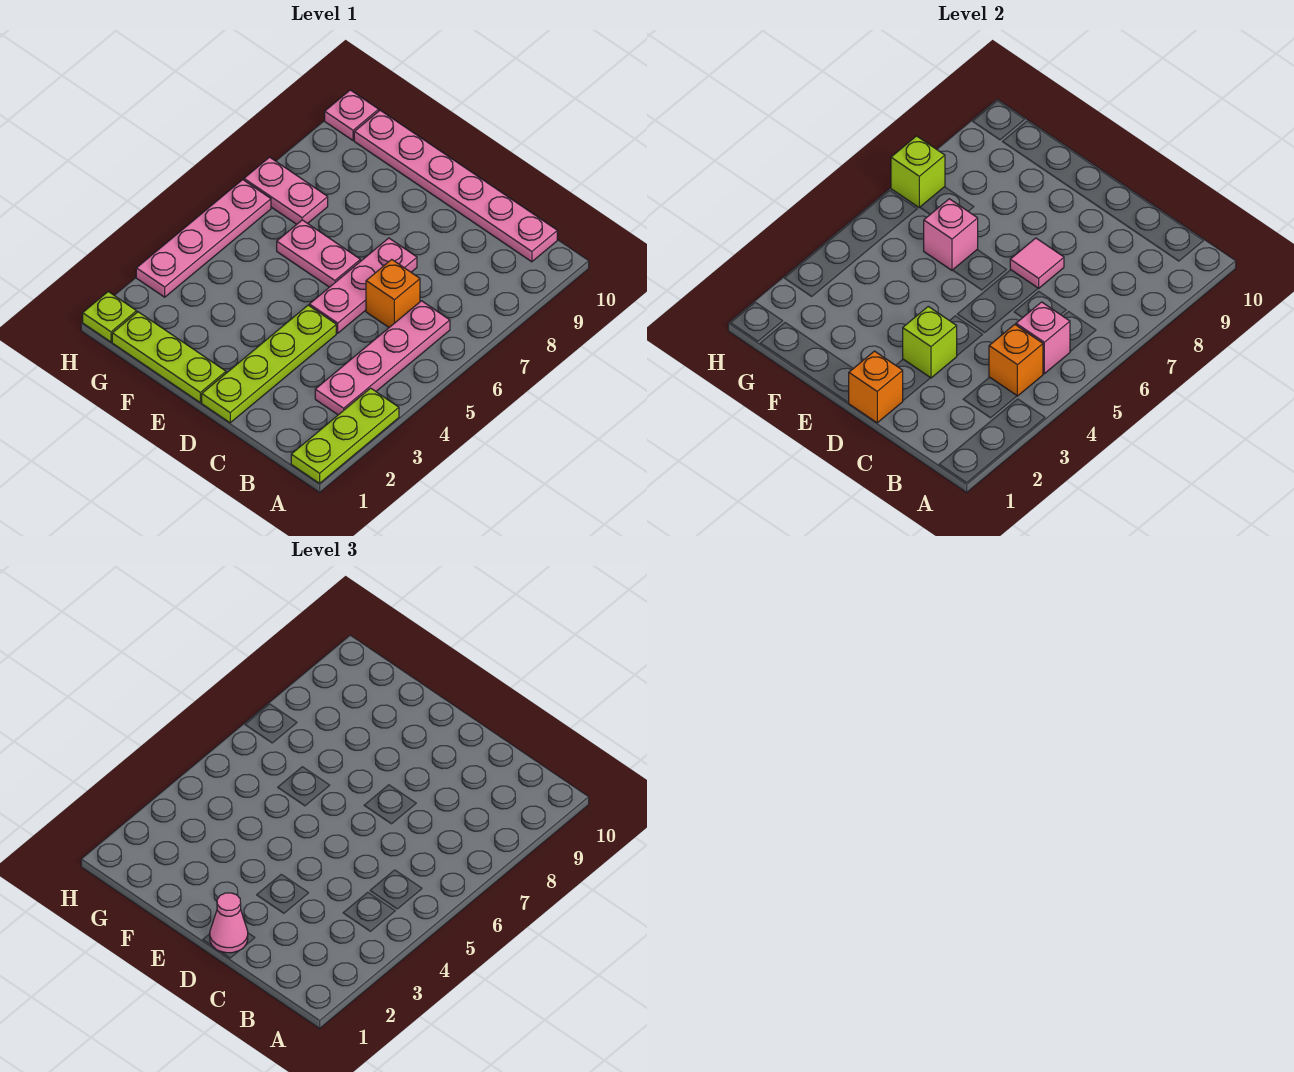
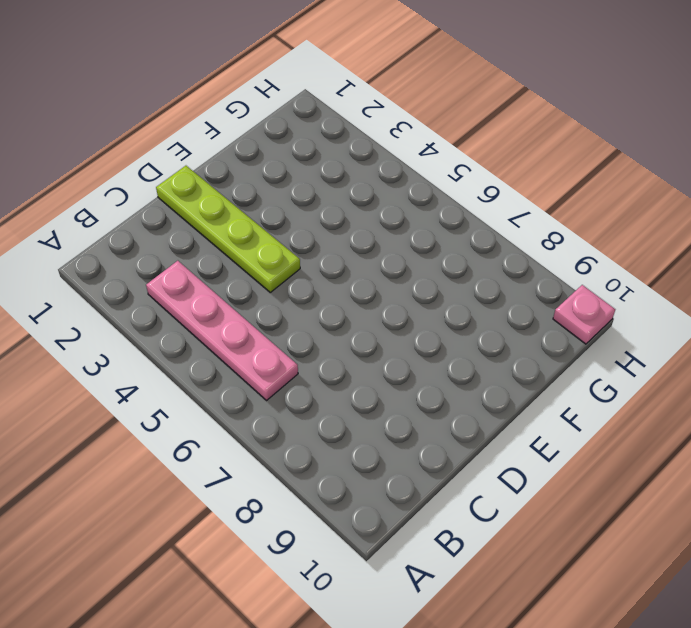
none -> lime plate A1:A3 level 1
none -> pink plate B10:G10 level 1
none -> orange brick C6 level 1

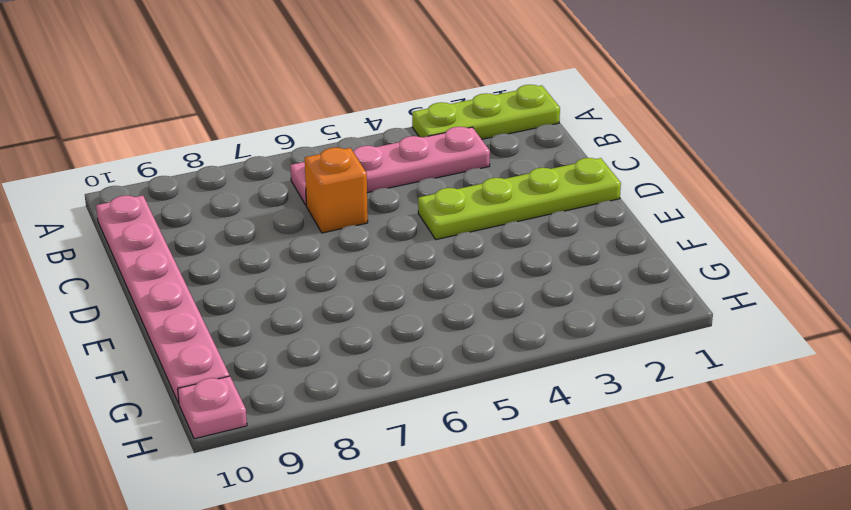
none -> pink plate D5:D7 level 1
none -> lime plate E1:G1 level 1
none -> pink plate E6:F6 level 1

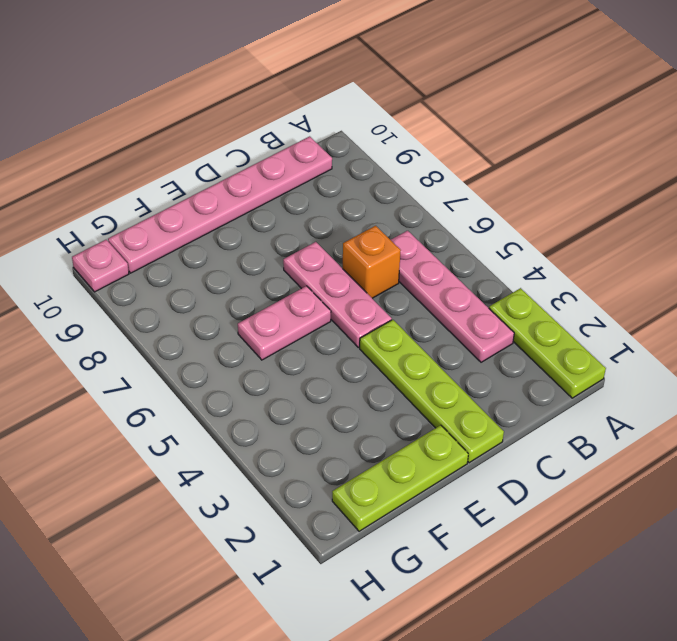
none -> pink plate G7:H7 level 1
none -> lime plate H1 level 1
none -> pink plate H3:H6 level 1

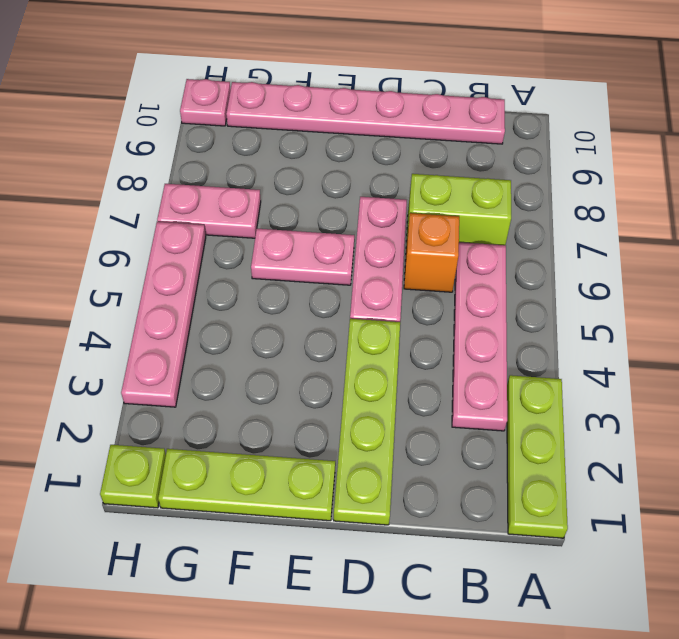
lime brick B7:C7 level 1 -> none
none -> orange brick B4 level 2
none -> pink brick B5 level 2
none -> orange brick D1 level 2

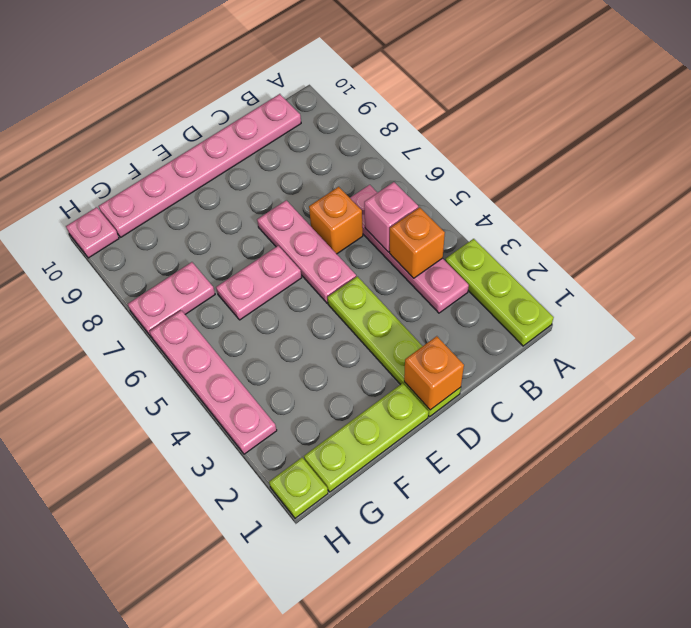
none -> lime brick D3 level 2
none -> pink tile D7 level 2
none -> pink brick F6 level 2

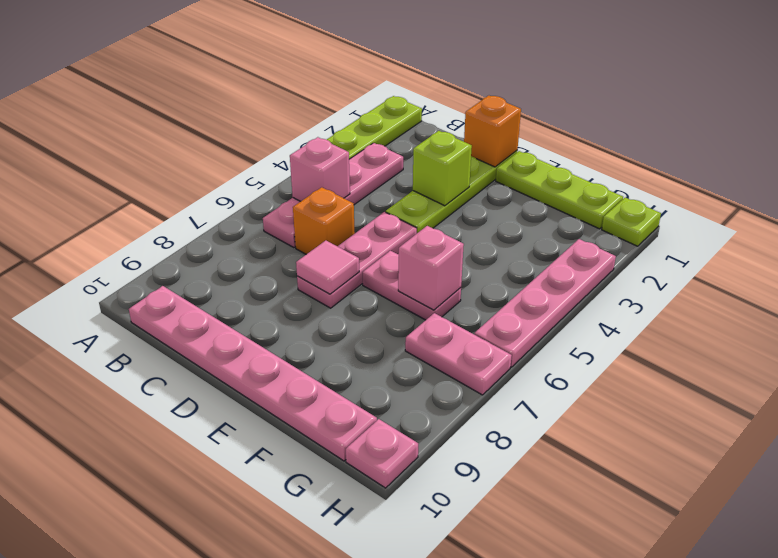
none -> orange brick B4 level 2
none -> lime brick H7 level 2
none -> pink cone D1 level 3

